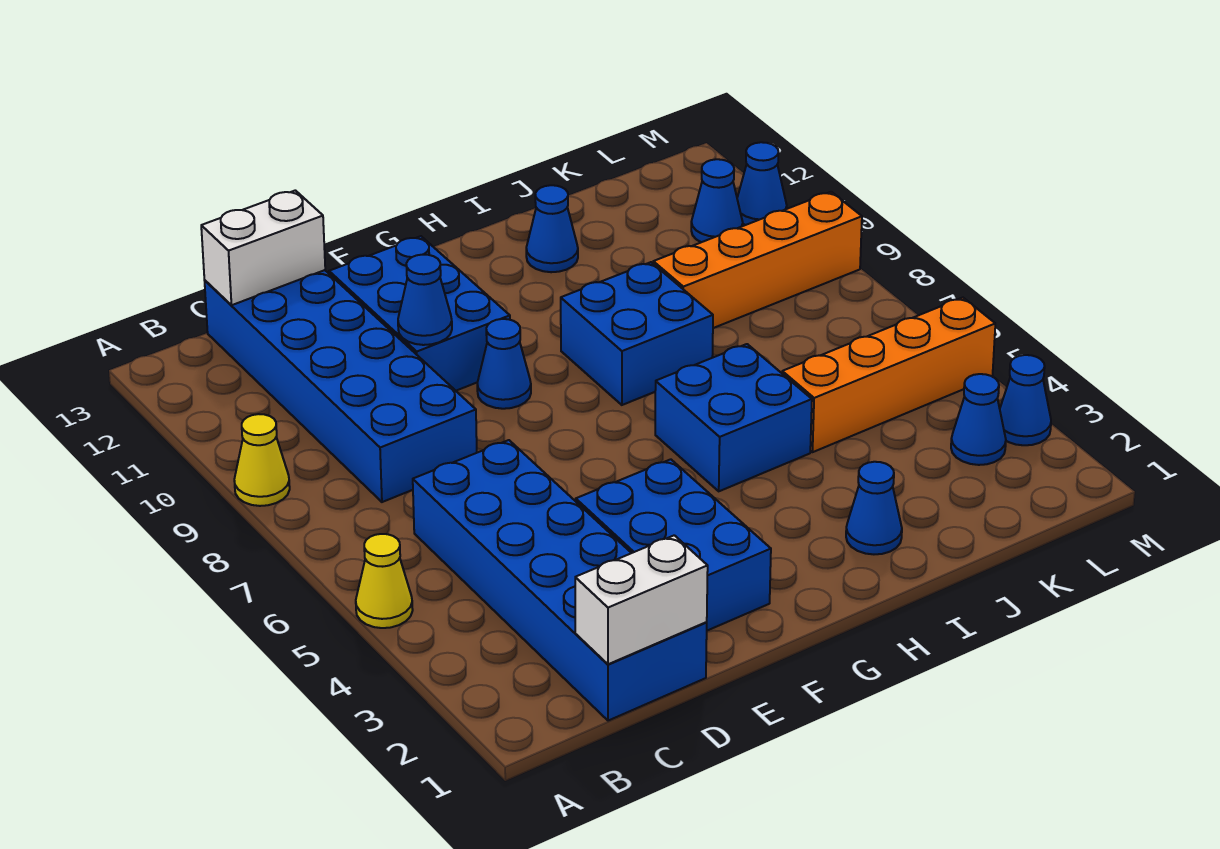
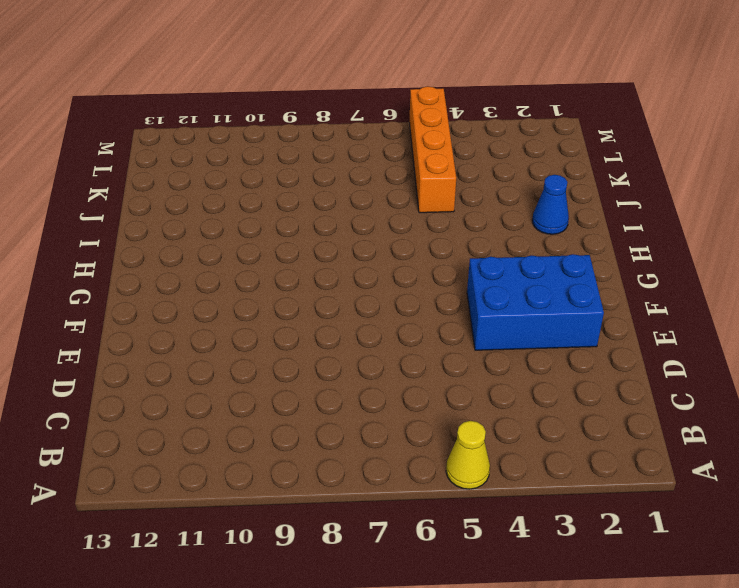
none -> yellow cone A9 level 1
none -> blue brick C1:D6 level 1
none -> blue brick C8:D13 level 1

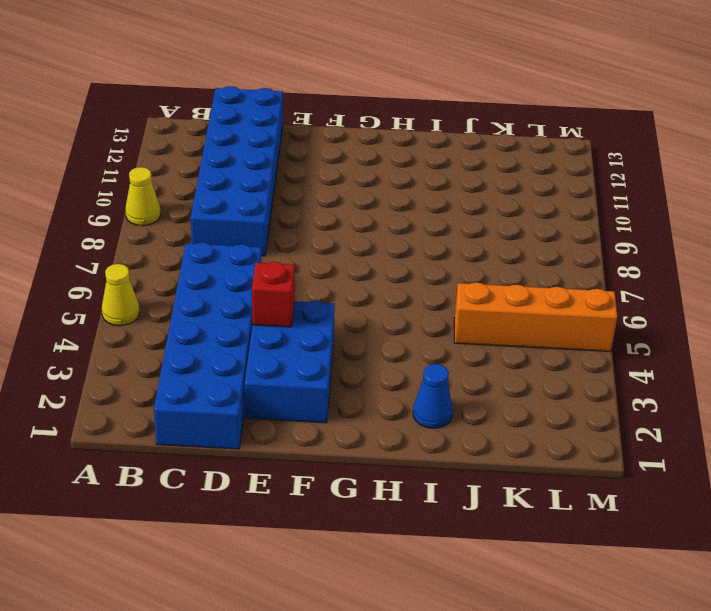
red brick E4 level 2 -> none
none -> blue brick E10:F12 level 1
none -> blue cone F9 level 1
none -> blue brick H5:I6 level 1

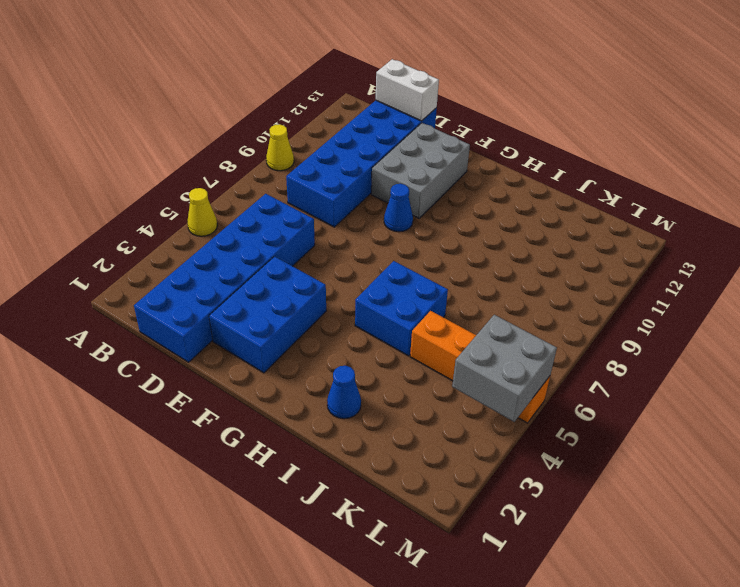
grey brick E10:F12 level 1 -> blue brick E10:F12 level 1
grey brick L4:M5 level 2 -> none
none -> blue brick H8:I9 level 1
none -> blue cone I12 level 1
none -> orange brick J9:M9 level 1

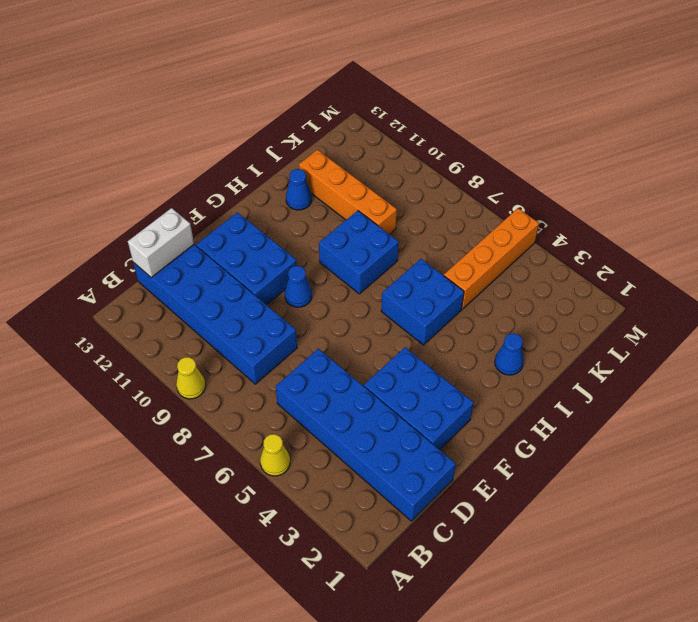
orange brick J9:J12 level 1 -> orange brick J9:M9 level 1
none -> blue cone L3 level 1
none -> blue cone L11 level 1
none -> blue cone M3 level 1

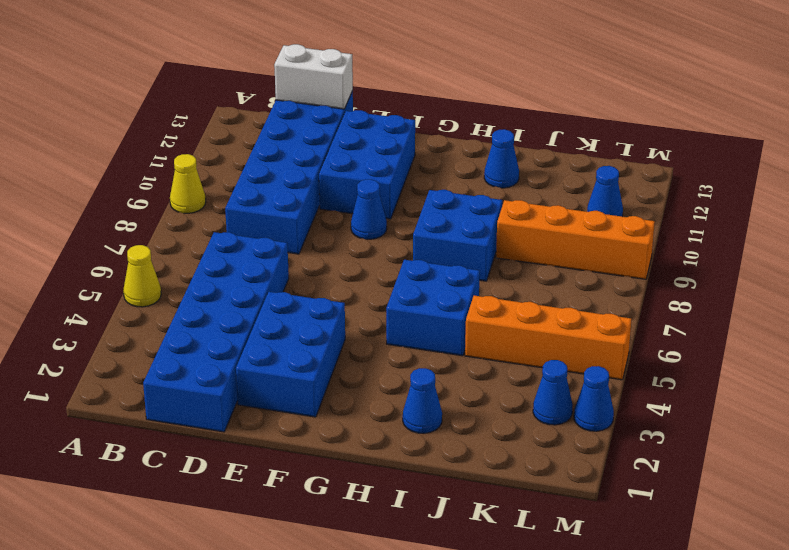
none -> blue cone M11 level 1
none -> white brick C1:D1 level 2
none -> blue cone E10 level 2

